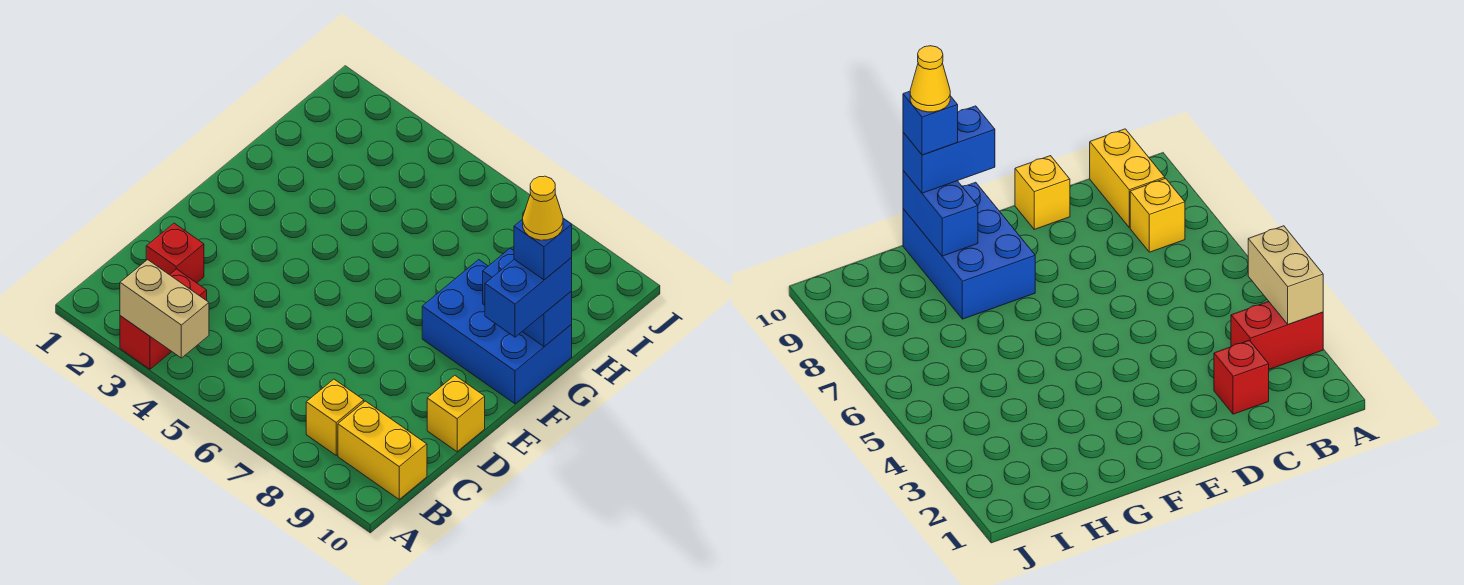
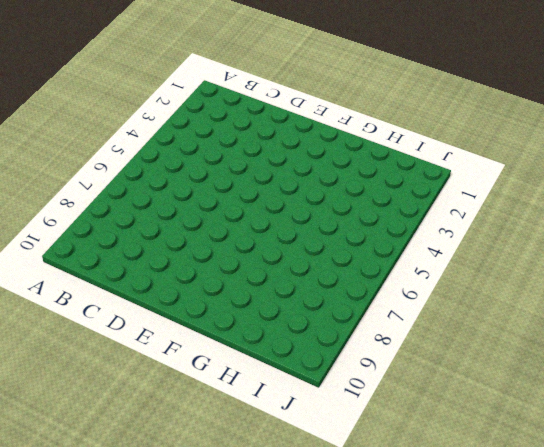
none -> red brick A3:B3 level 1
none -> yellow brick B8 level 1

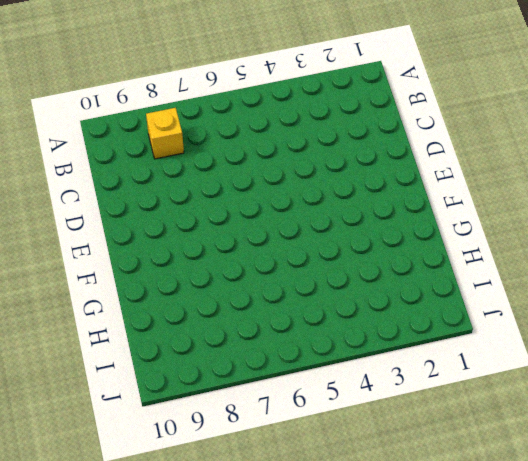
none -> red brick A3:B3 level 1
none -> yellow brick B9:B10 level 1

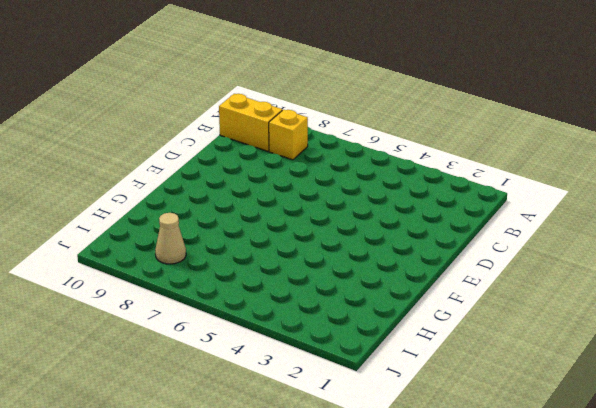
tan cone I8 level 1 -> none
none -> red brick A3:B3 level 1
none -> red brick C2 level 1

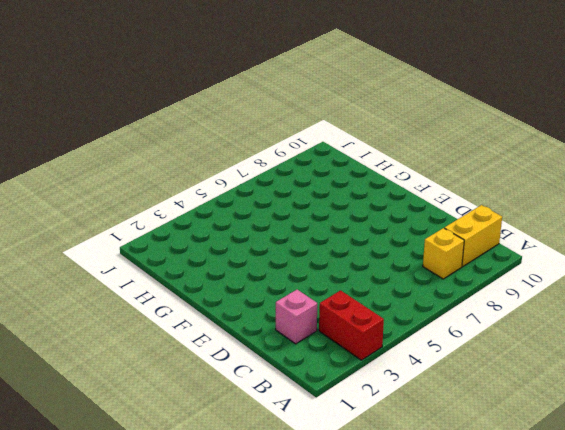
pink brick C2 level 1 -> red brick C2 level 1
none -> yellow brick D10 level 1
none -> blue brick F8:G10 level 1

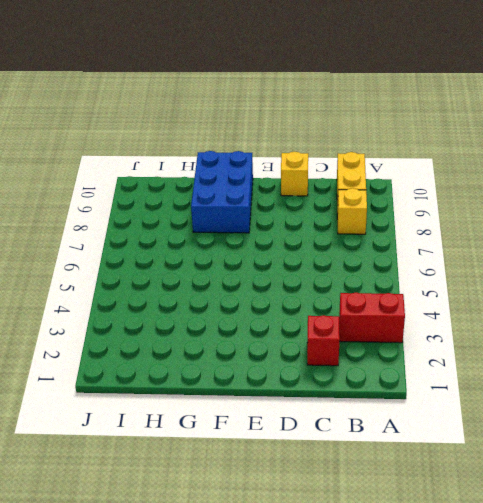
none -> tan brick A3:A4 level 2
none -> blue brick G9:G10 level 2

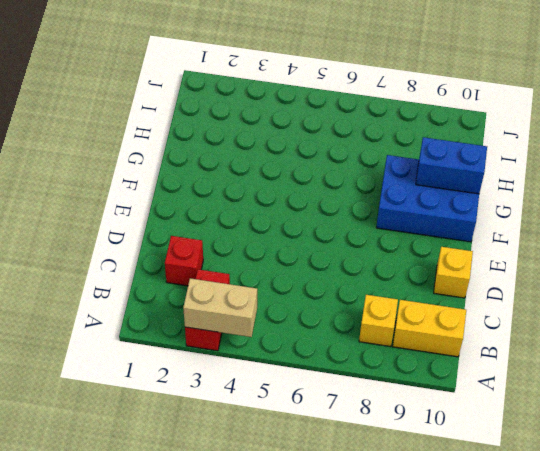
none -> blue brick F10:G10 level 3
none -> blue brick G10 level 4

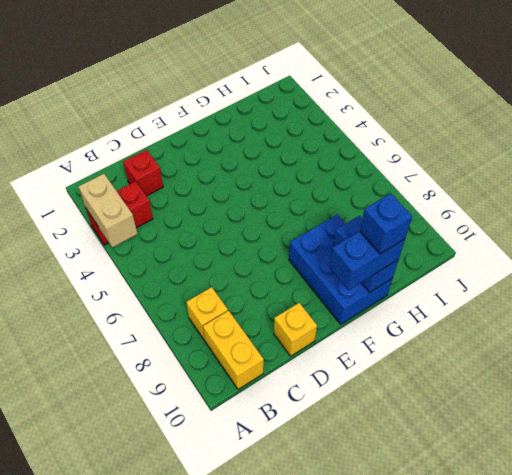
none -> yellow cone G10 level 5

